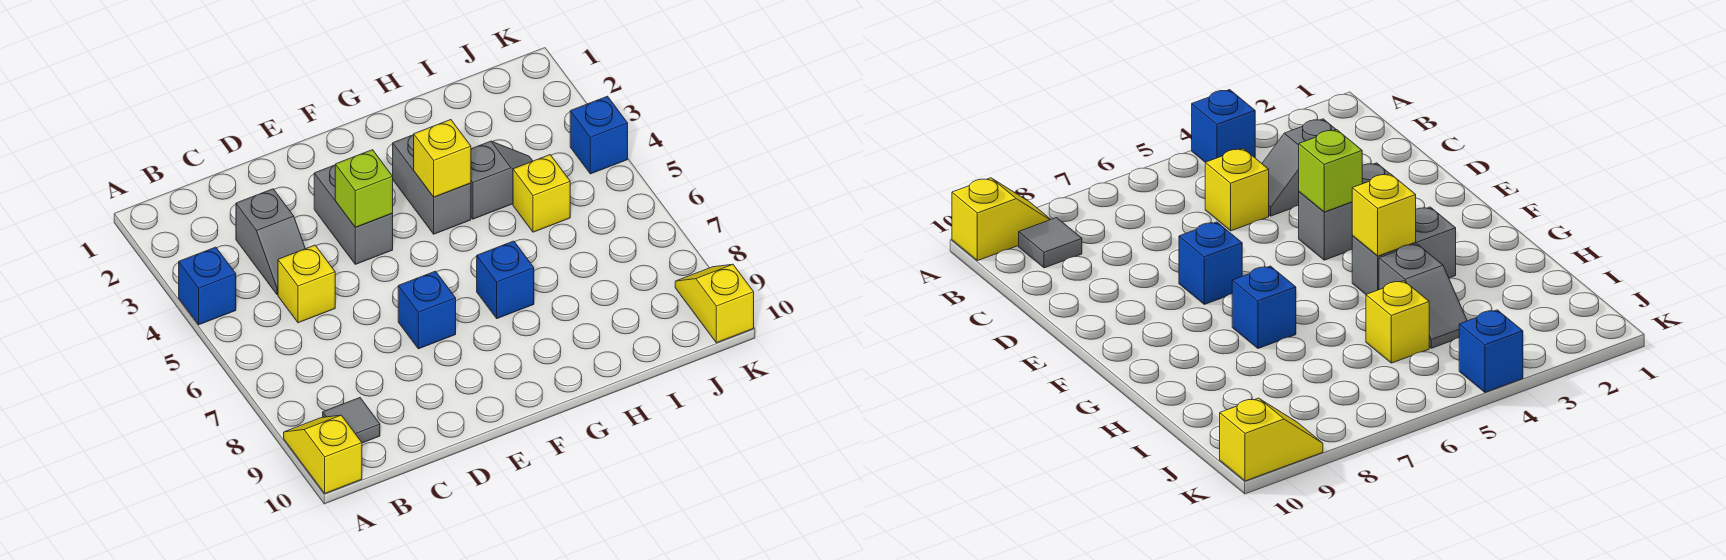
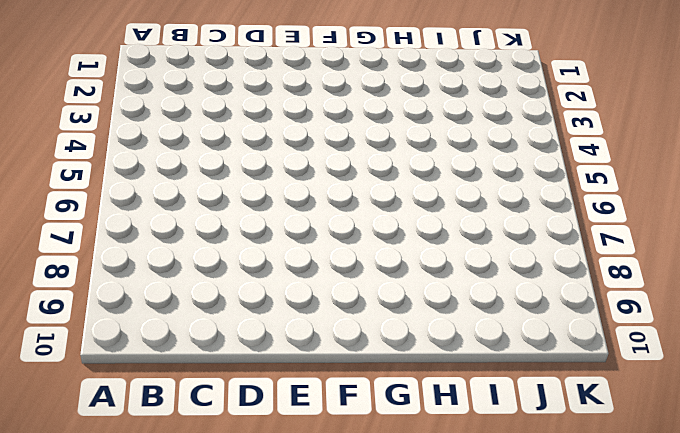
none -> blue brick A4 level 1
none -> yellow slope A9:A10 level 1 top 10
none -> grey tile B9 level 1

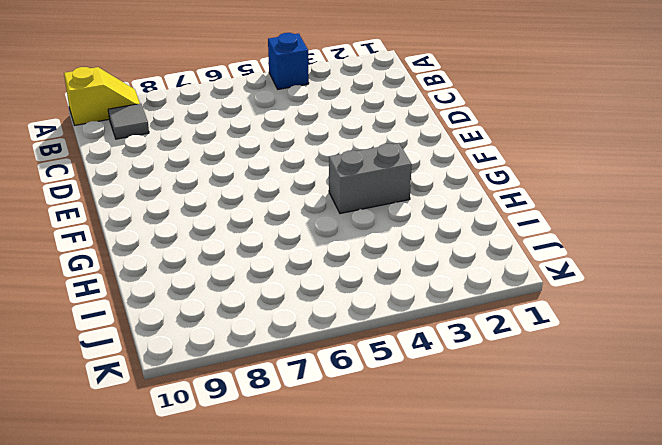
none -> grey slope C3:C4 level 1 top 3
none -> yellow brick C5 level 1
none -> grey brick E3:E4 level 1

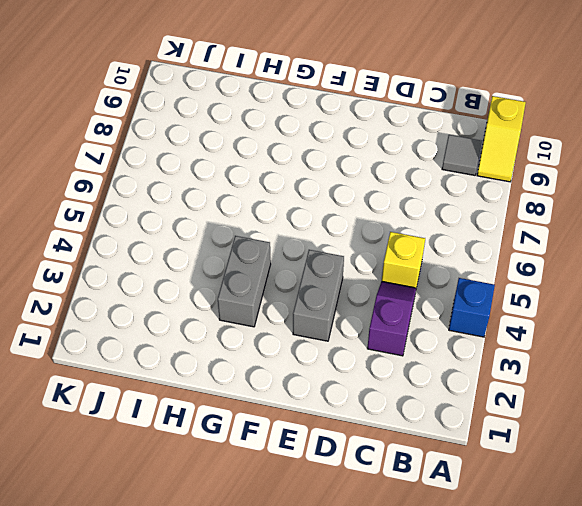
purple slope C3:C4 level 1 top 3 -> grey slope C3:C4 level 1 top 3
none -> blue brick E7 level 1
none -> blue brick G7 level 1
none -> grey slope H4:I4 level 1 top H

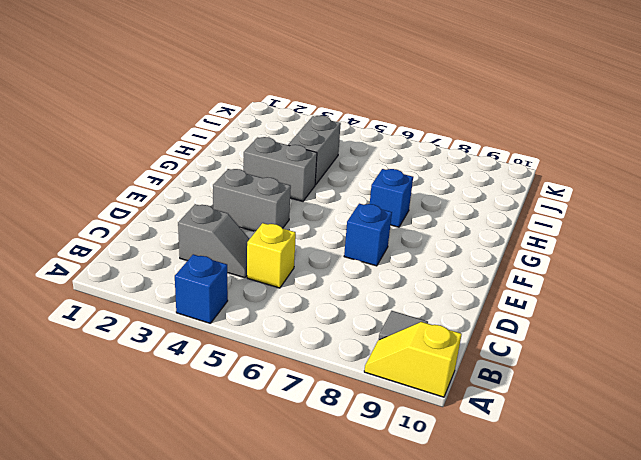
grey brick H4:I4 level 1 -> grey slope H4:I4 level 1 top H
none -> yellow brick I5 level 1
none -> blue brick K4 level 1
none -> yellow slope K9:K10 level 1 top 10

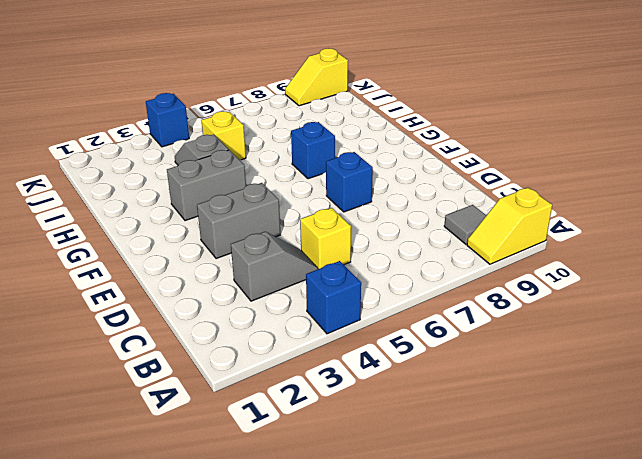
none -> lime brick E4 level 2
none -> yellow brick G4 level 2

